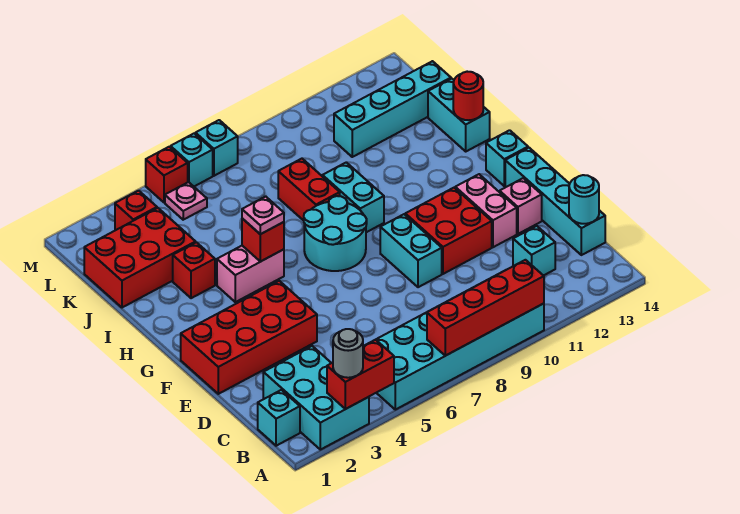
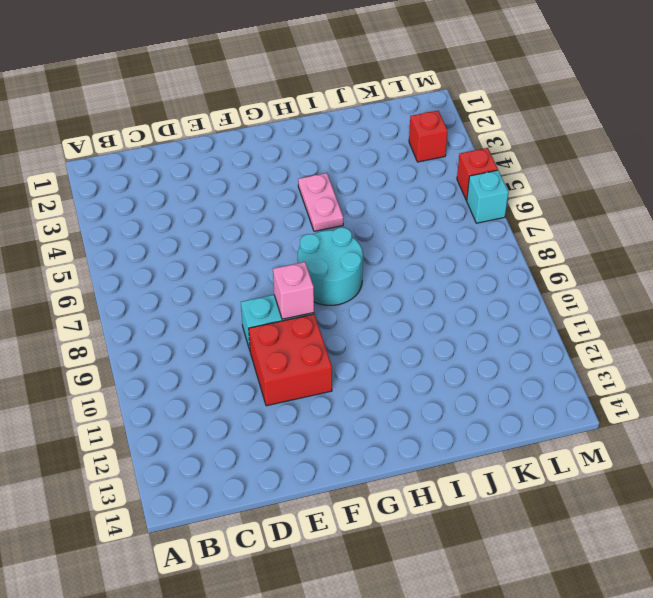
pink brick F9 level 2 -> pink brick E13 level 1
pink plate H4:H5 level 1 -> pink brick H4:H5 level 1
none -> cyan brick A2:C3 level 1
none -> cyan brick A5:B10 level 1
none -> cyan brick B1 level 1
none -> cyan brick C12 level 1

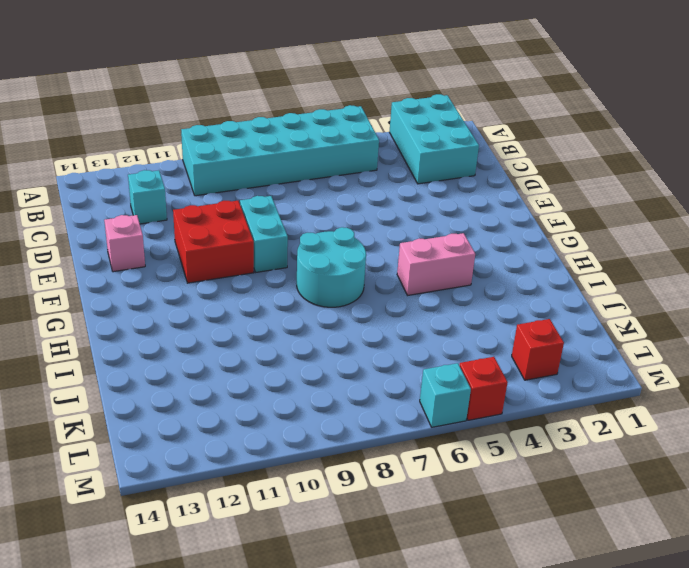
none -> cyan brick B1 level 1
none -> cyan brick C14:F14 level 1
none -> red brick E1:F4 level 1
none -> pink brick E12:F12 level 1

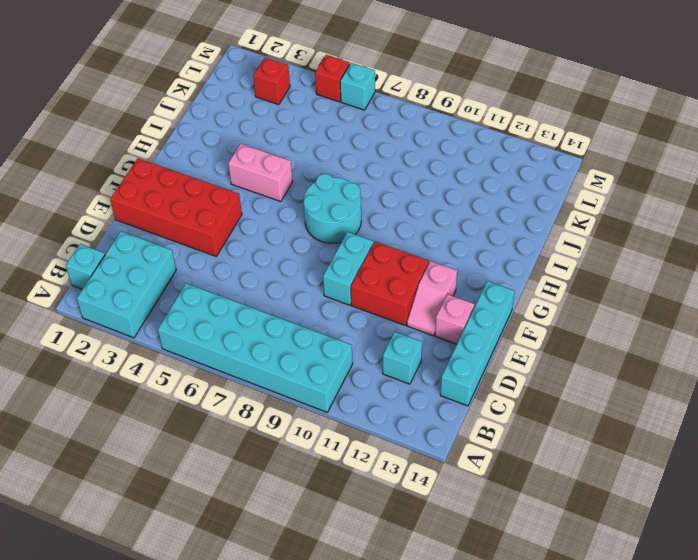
pink slope E12:F12 level 1 top F -> pink brick E12:F12 level 1
none -> cyan brick G14 level 1
none -> cyan brick H9:I9 level 1
none -> red brick I3 level 1
none -> red brick I8:J8 level 1

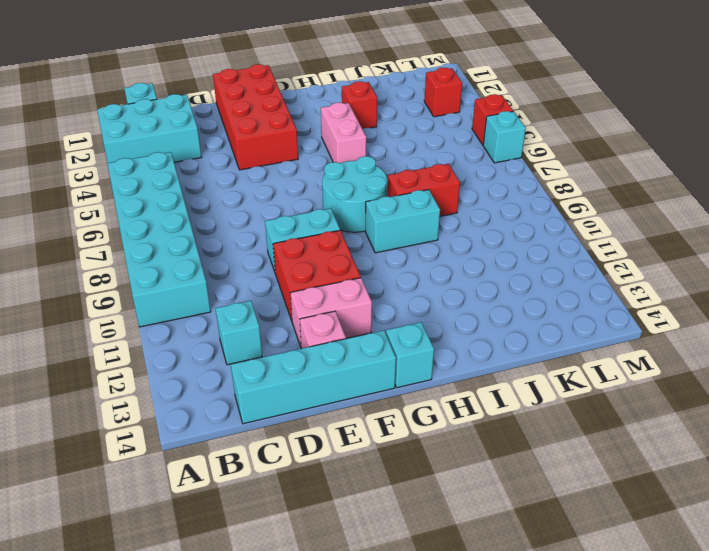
none -> cyan brick I14:J14 level 1
none -> red brick J1:K3 level 1
none -> cyan brick K11:K14 level 1
none -> pink plate L5 level 1

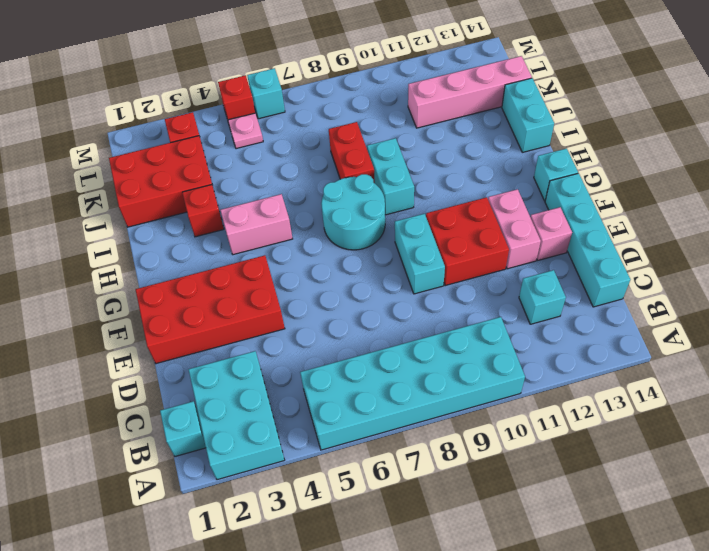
pink brick K11:K14 level 1 -> cyan brick K11:K14 level 1
none -> cyan brick M7 level 1
none -> red brick A3:A4 level 2
none -> red brick A7:A10 level 2
none -> cyan round brick C14 level 2

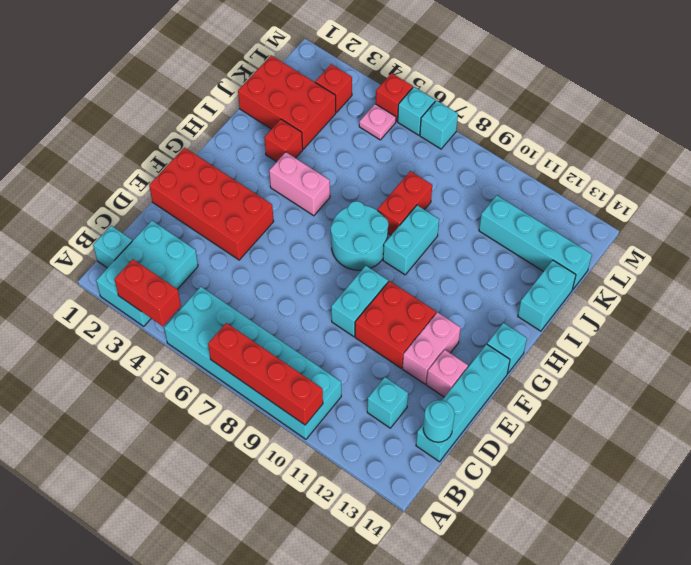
none -> red brick H5 level 2
none -> red round brick I14 level 2
none -> grey round brick A3 level 3
none -> pink plate H5 level 3

